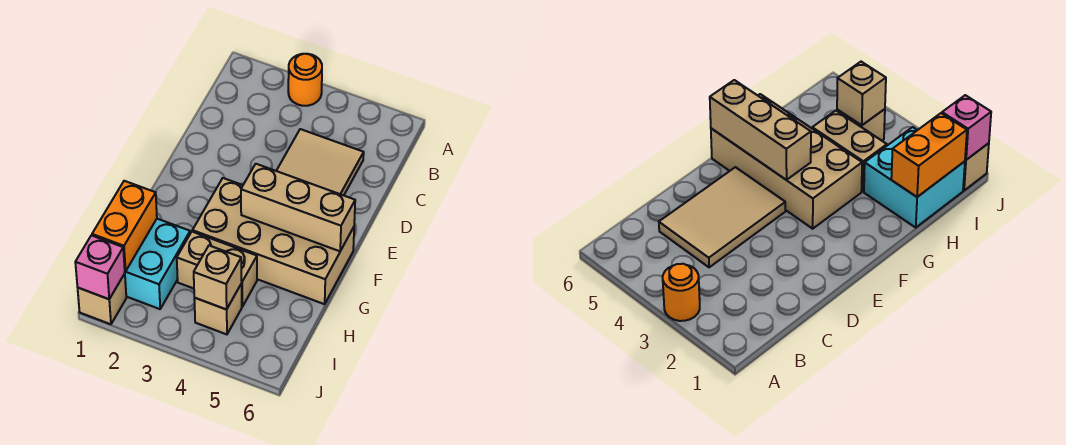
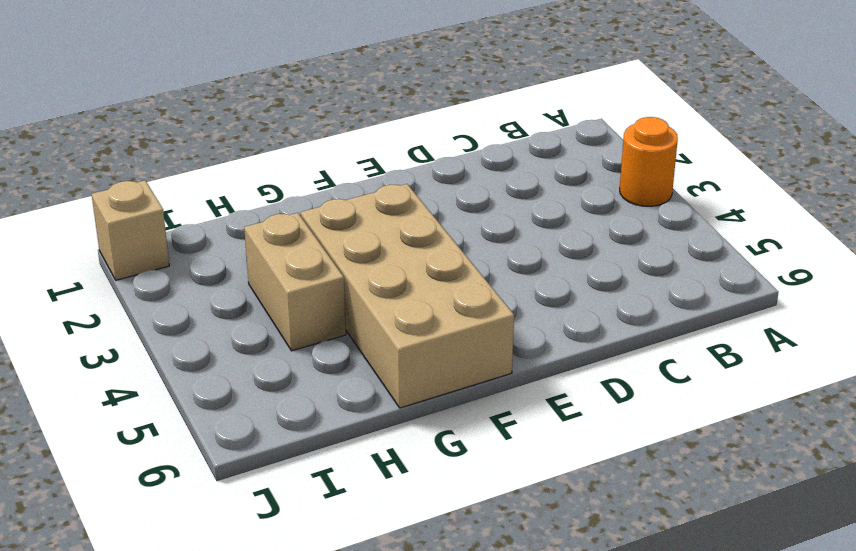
none -> tan tile C4:E5 level 1
none -> cyan brick H1:I2 level 1

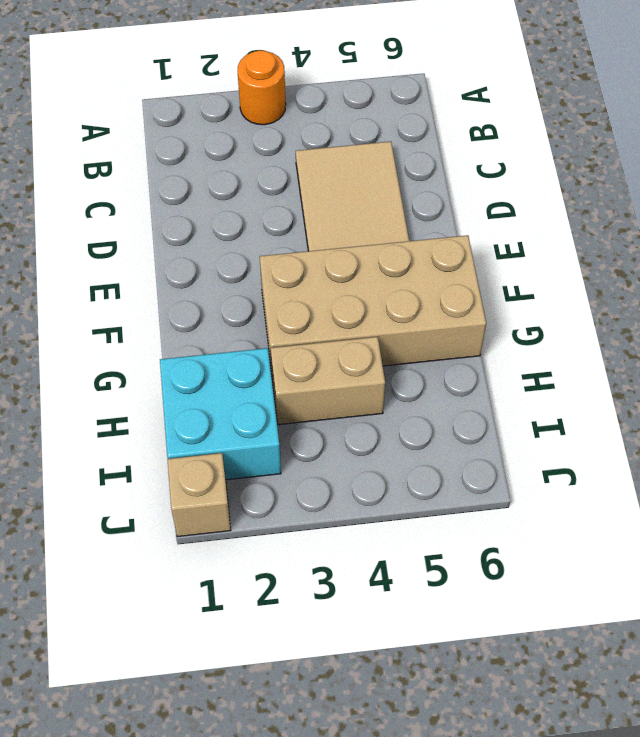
none -> tan brick I4 level 1
none -> tan brick F4:F6 level 2

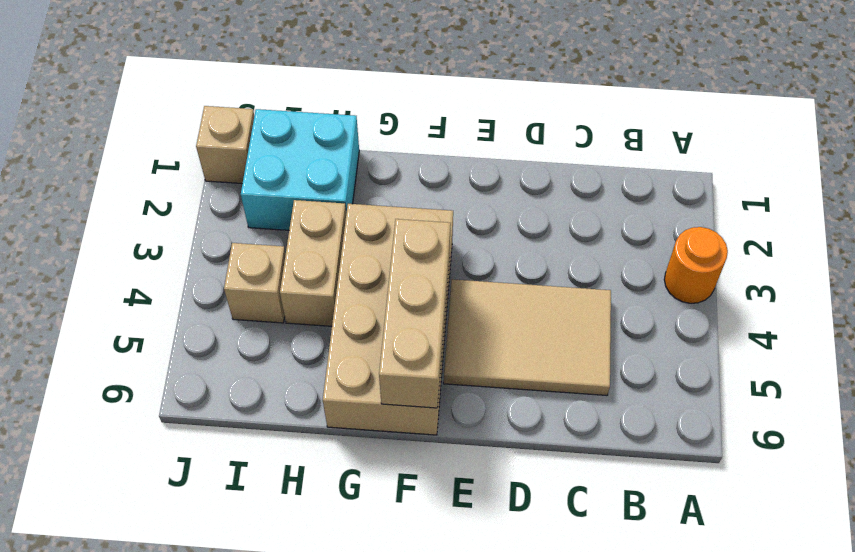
none -> orange brick H1:I1 level 2
none -> tan brick I4 level 2

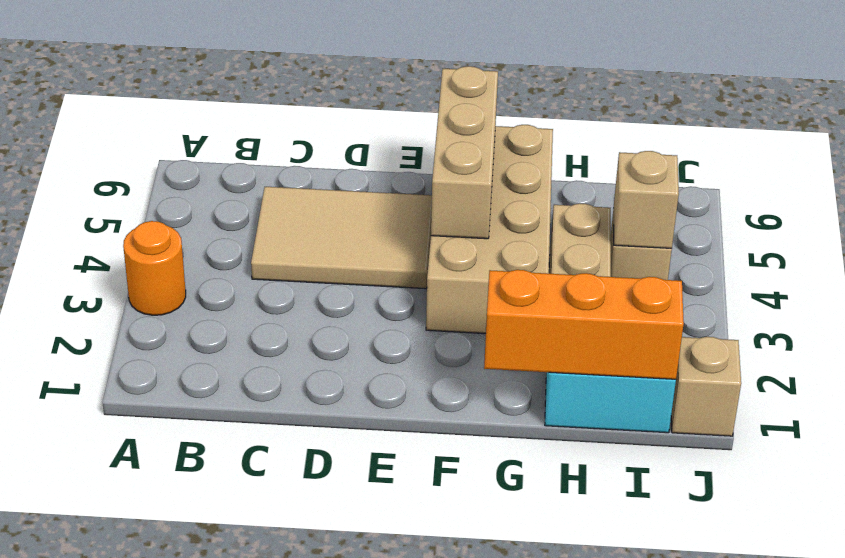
orange brick G1:I1 level 2 -> orange brick H1:I1 level 2
none -> pink brick J1 level 2

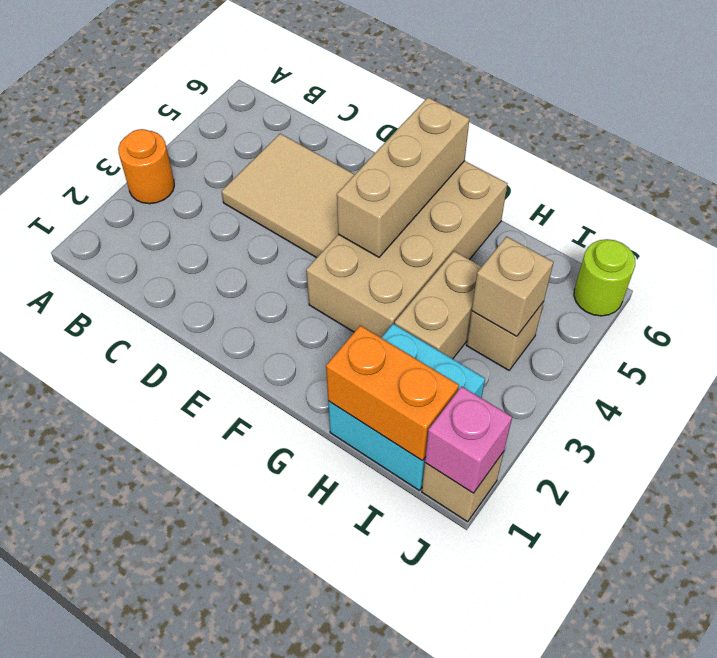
lime round brick J6 level 1 -> none

